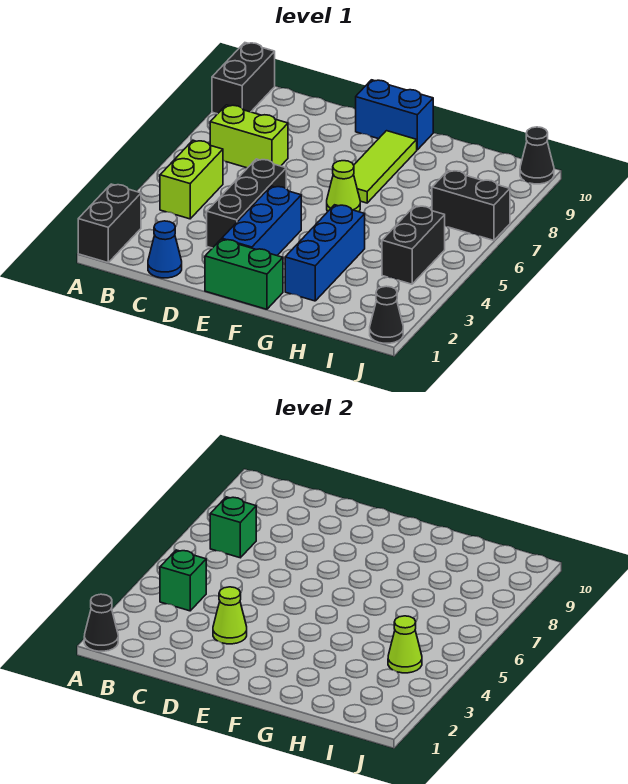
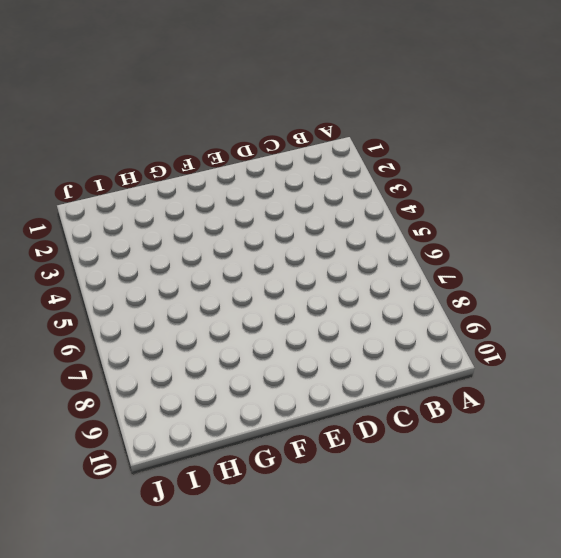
none -> black brick A1:A2 level 1
none -> black brick A9:A10 level 1
none -> lime brick B4:B5 level 1

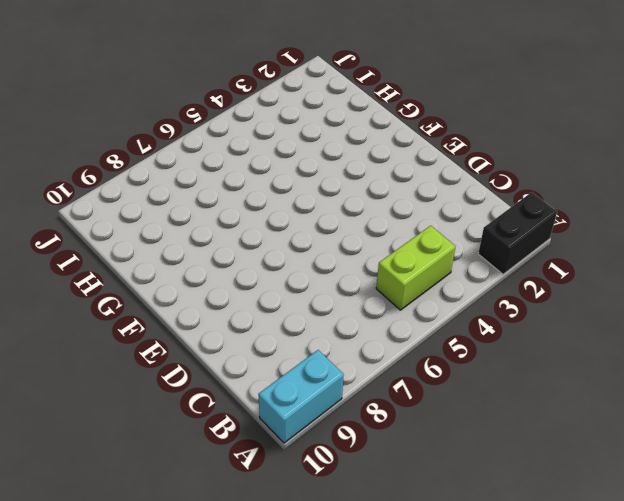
cyan brick A9:A10 level 1 -> black brick A9:A10 level 1
none -> lime brick B7:C7 level 1
none -> blue cone C1 level 1
none -> black brick D3:D5 level 1

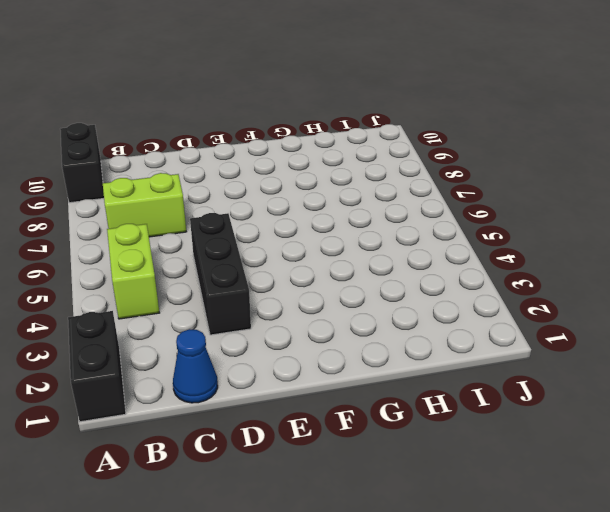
none -> green brick E1:F1 level 1
none -> blue brick E2:E4 level 1
none -> blue brick E10:F10 level 1

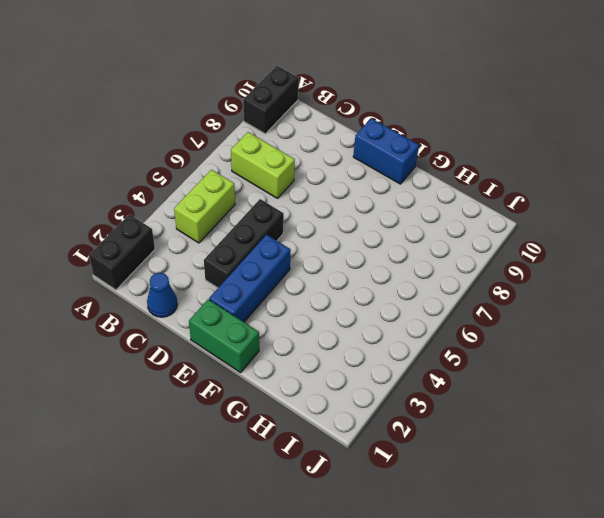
none -> lime cone F6 level 1
none -> lime tile F7:F9 level 1
none -> blue brick G2:G4 level 1

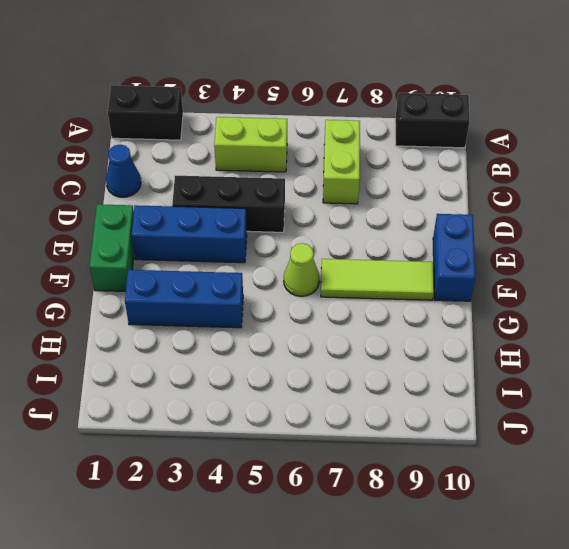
none -> black brick I4:I5 level 1
none -> black brick I7:J7 level 1
none -> black cone J1 level 1

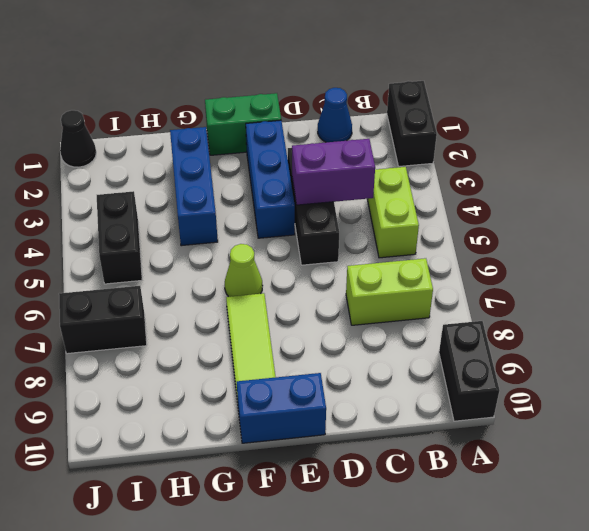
purple brick C4:D4 level 2 -> none
none -> black cone J10 level 1
none -> black cone A1 level 2
none -> green brick B4 level 2

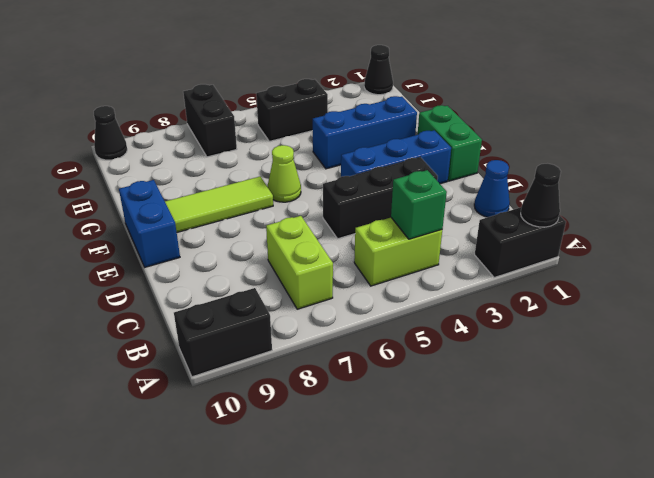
none -> green brick B7 level 2
none -> lime cone D3 level 2
none -> lime cone I4 level 2

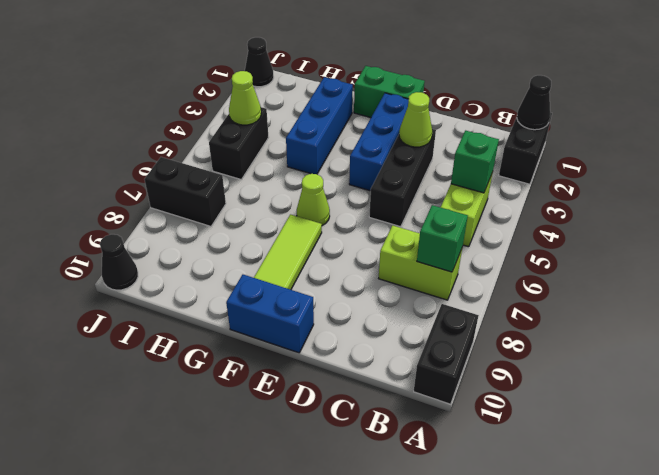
none -> blue cone C1 level 1

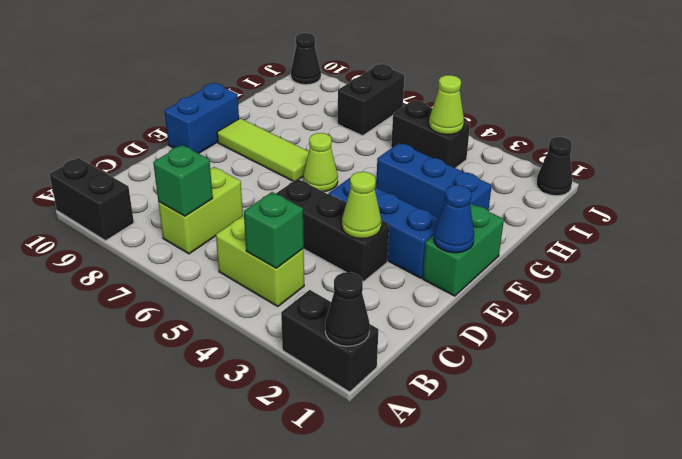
blue cone E1 level 2 -> blue cone C1 level 1

